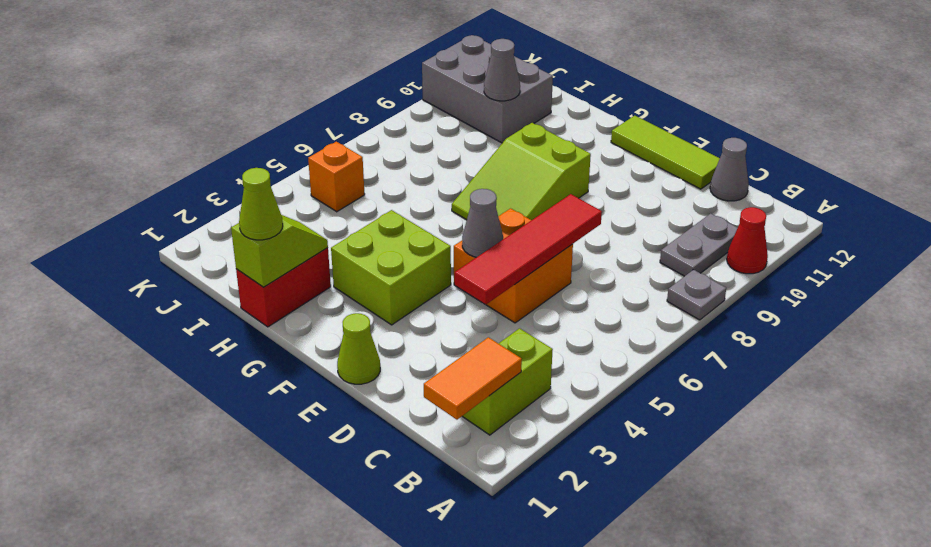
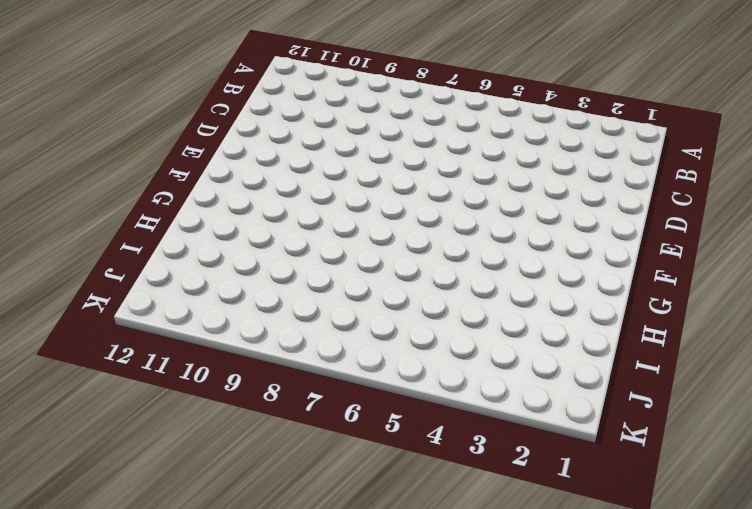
none -> grey plate A8 level 1
none -> red cone A10 level 1
none -> lime brick B2:B3 level 1

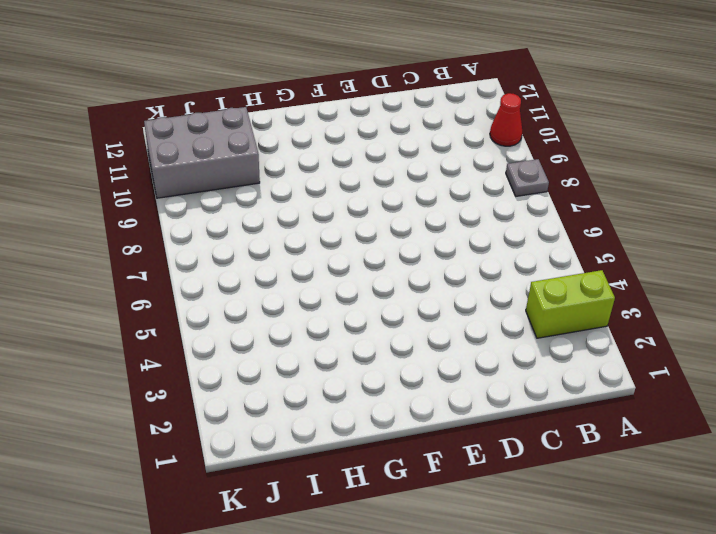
lime brick A3:B3 level 1 -> lime brick B2:B3 level 1
none -> grey plate B9:B10 level 1
none -> grey cone C12 level 1
none -> orange brick D5:E6 level 1

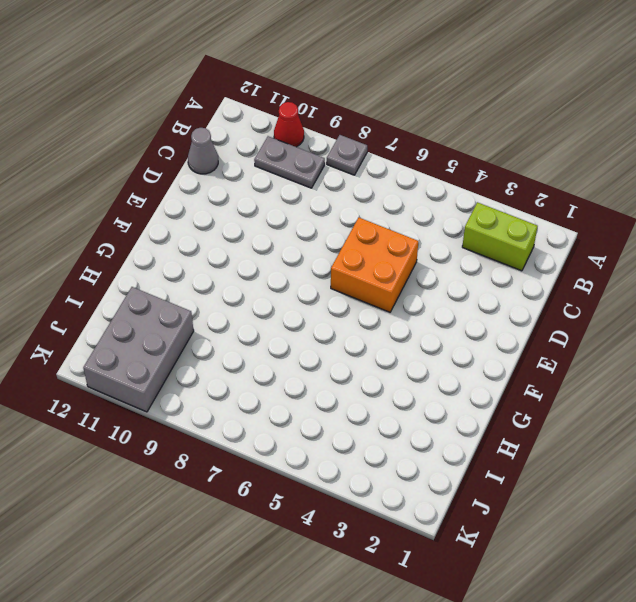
none -> lime tile D12:F12 level 1
none -> lime cone E1 level 1
none -> lime brick F3:G4 level 1

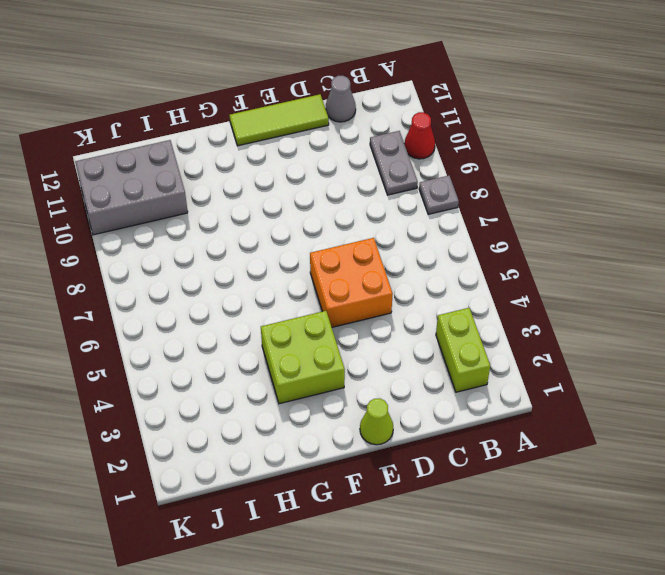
none -> lime slope F7:G9 level 1 top 9
none -> red brick H1:H2 level 1
none -> orange brick J5 level 1

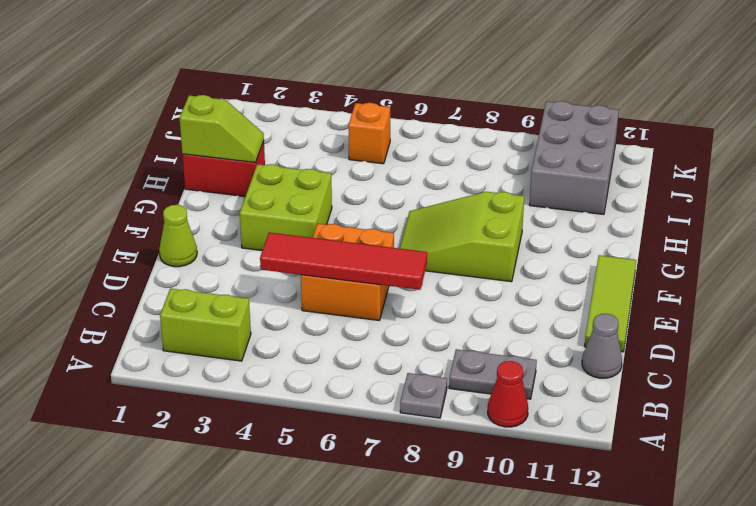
none -> orange tile B1:B2 level 2
none -> grey cone E5 level 2
none -> grey cone I10 level 2

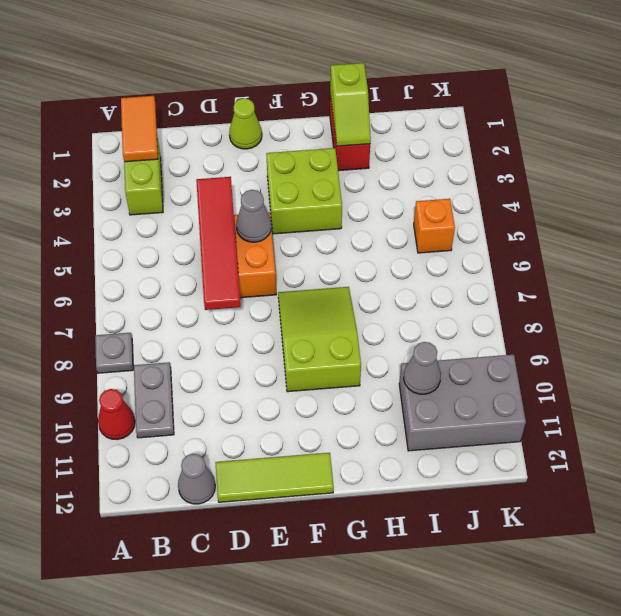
none -> lime cone H1 level 3

